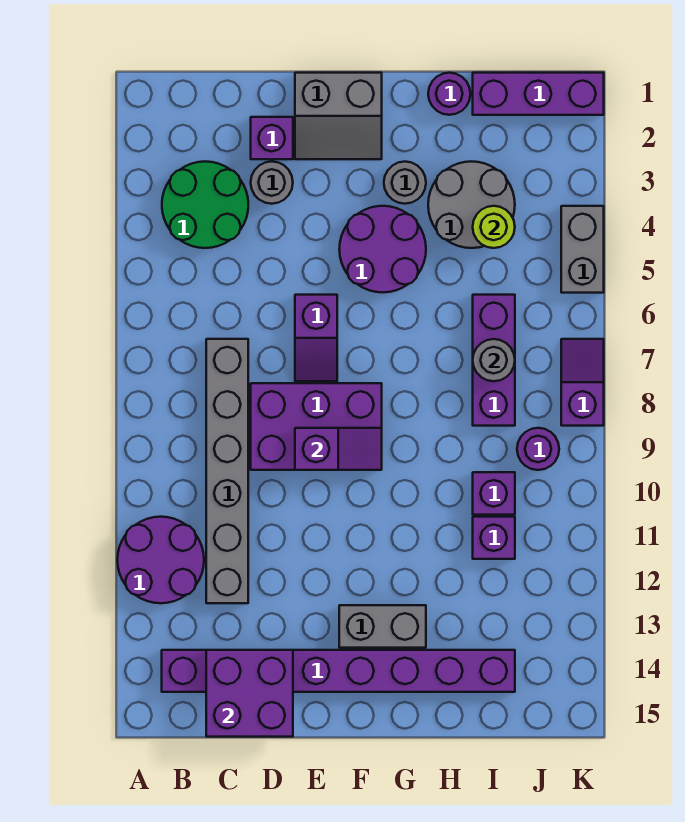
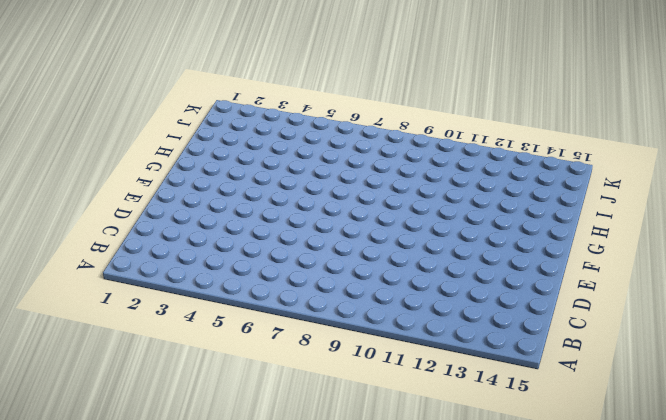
none -> purple round brick A11:B12 level 1
none -> green round brick B3:C4 level 1
none -> purple brick B14:I14 level 1

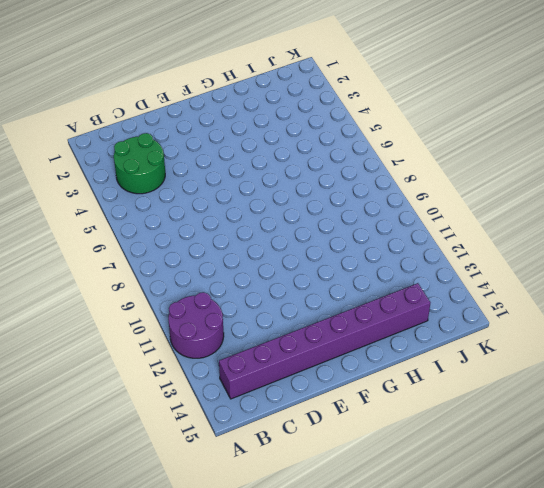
none -> grey brick C7:C12 level 1
none -> purple brick D2 level 1
none -> grey round brick D3 level 1

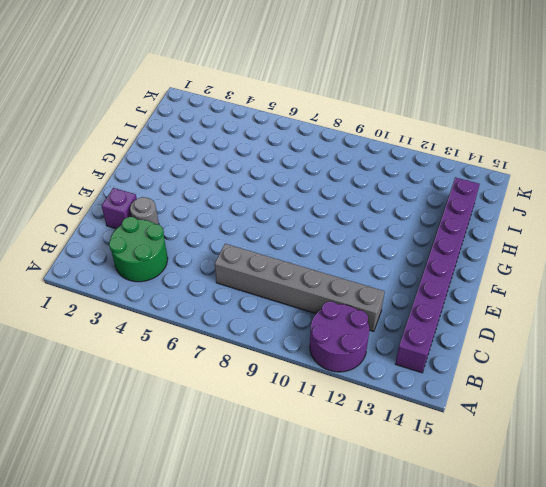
none -> purple brick D8:F9 level 1
none -> grey slope E1:F2 level 1 top 1
none -> purple slope E6:E7 level 1 top 6

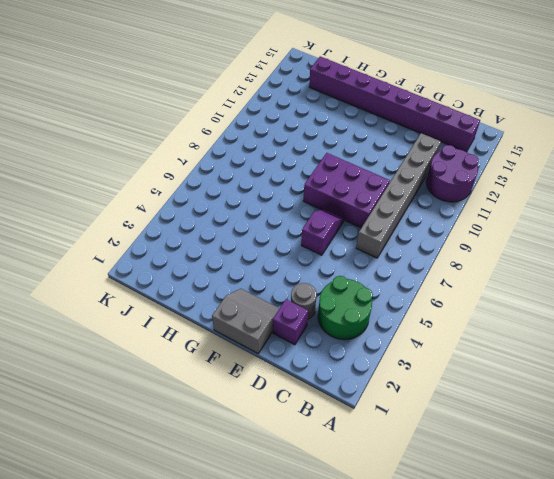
none -> purple round brick F4:G5 level 1
none -> grey brick F13:G13 level 1
none -> grey round brick G3 level 1

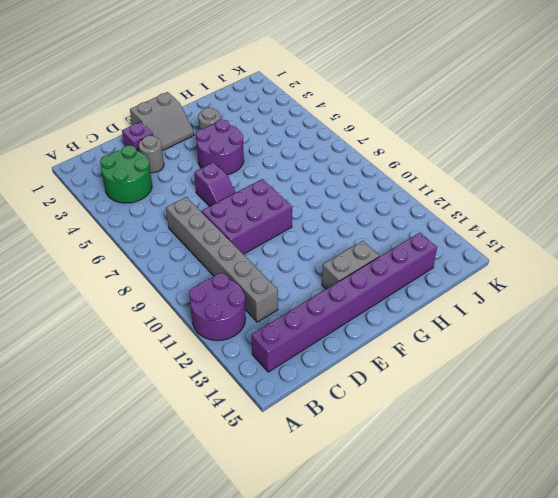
none -> purple round brick H1 level 1
none -> grey round brick H3:I4 level 1
none -> purple brick I1:K1 level 1

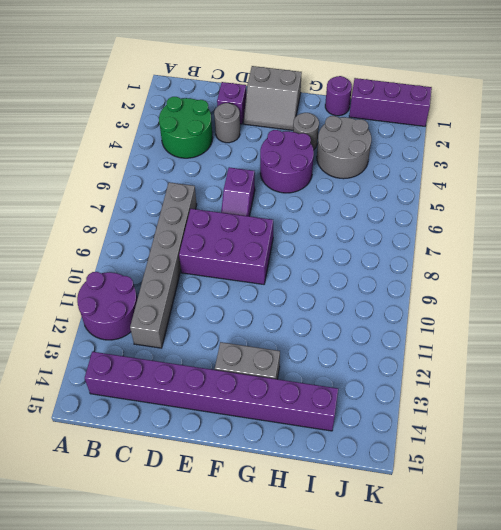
none -> purple brick I6:I8 level 1
none -> purple brick I10 level 1
none -> purple brick I11 level 1

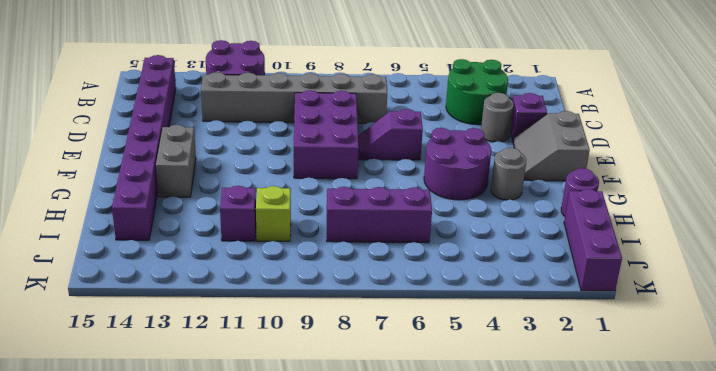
lime brick I10 level 1 -> purple brick I10 level 1
none -> grey round brick H3:I4 level 1
none -> purple round brick J9 level 1
none -> grey brick K4:K5 level 1

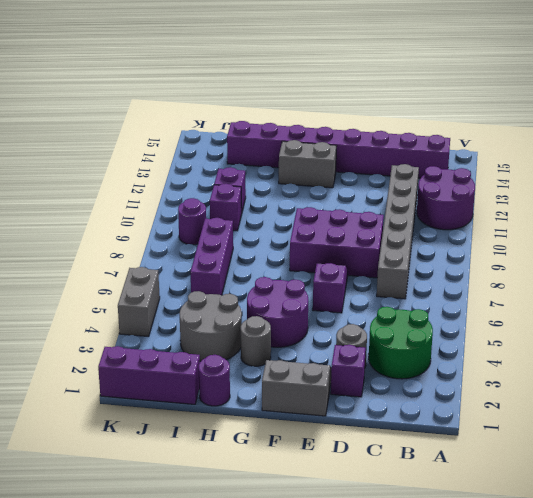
none -> purple slope K7:K8 level 1 top 8
none -> purple brick C14:D15 level 2
none -> purple slope E9:F9 level 2 top E

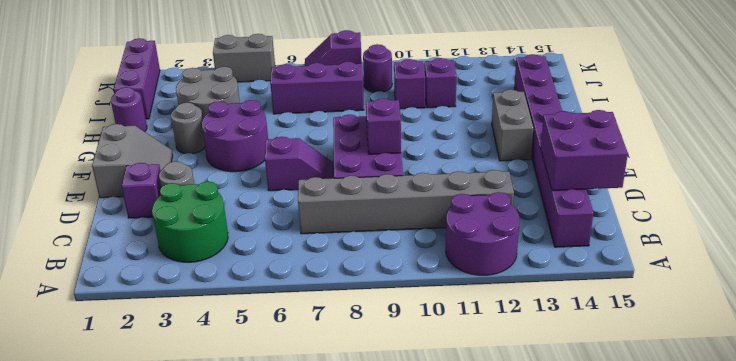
none -> lime round brick I4 level 2
none -> grey round brick I7 level 2

